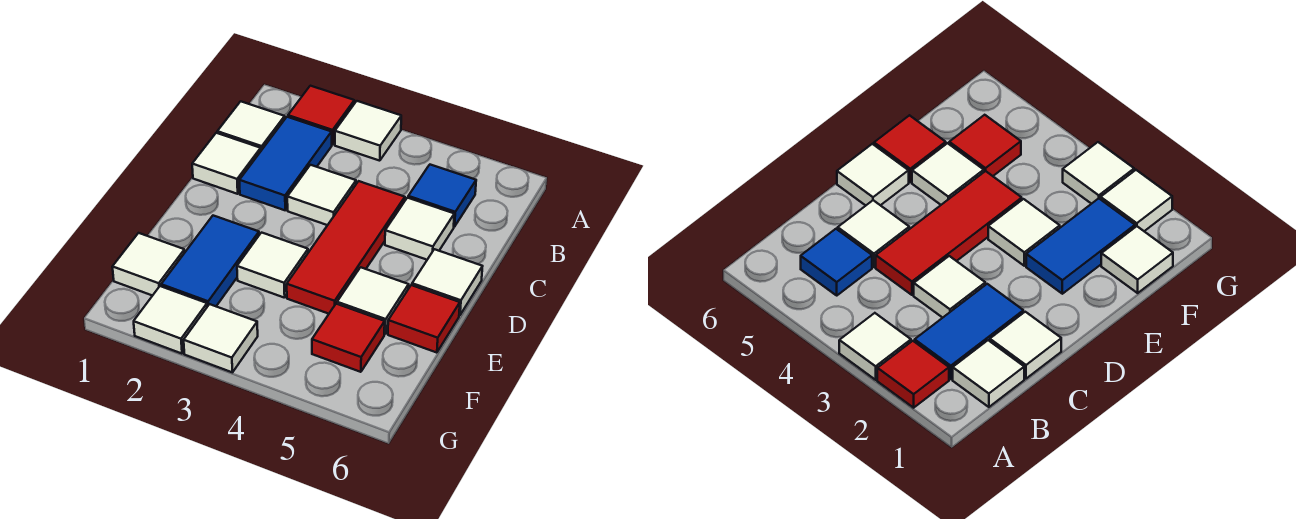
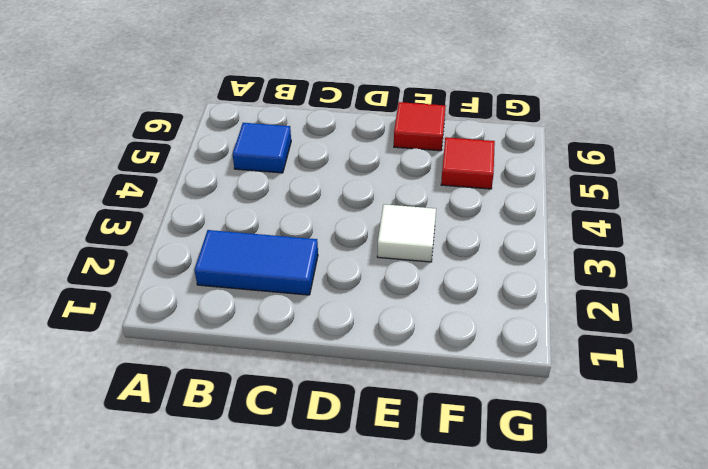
none -> red tile A2 level 1
none -> white tile A3 level 1
none -> white tile B1 level 1

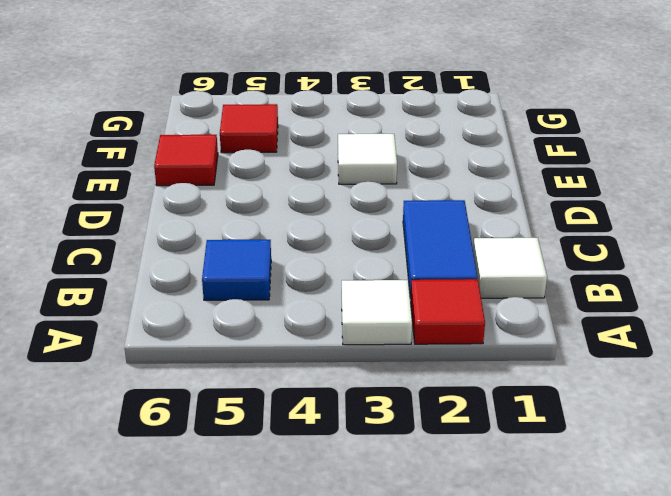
none -> white tile C1 level 1
none -> white tile C3 level 1
none -> red tile C4:E4 level 1

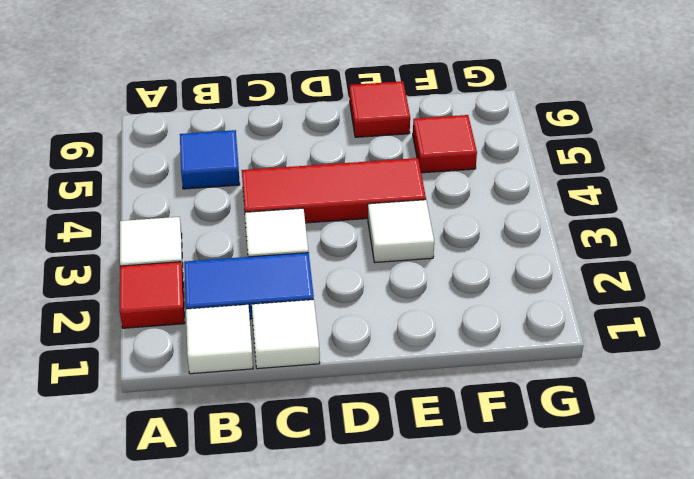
none -> white tile C5 level 1
none -> white tile D6 level 1
none -> blue tile E2:F2 level 1

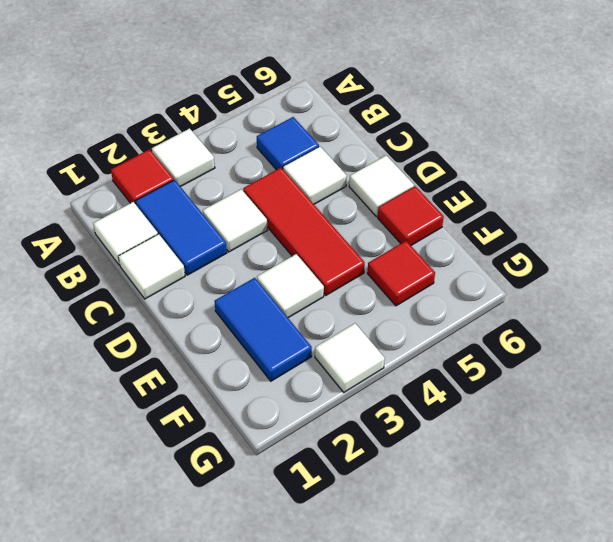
none -> white tile E5 level 1
none -> white tile F1 level 1
none -> white tile G2 level 1

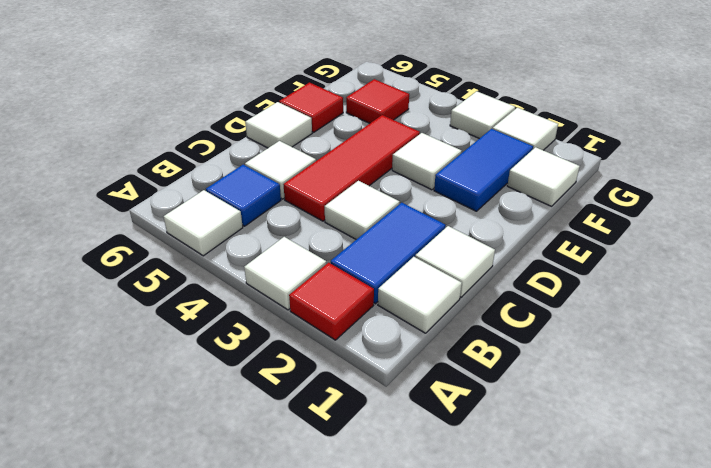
white tile A5 level 1 -> white tile E5 level 1

